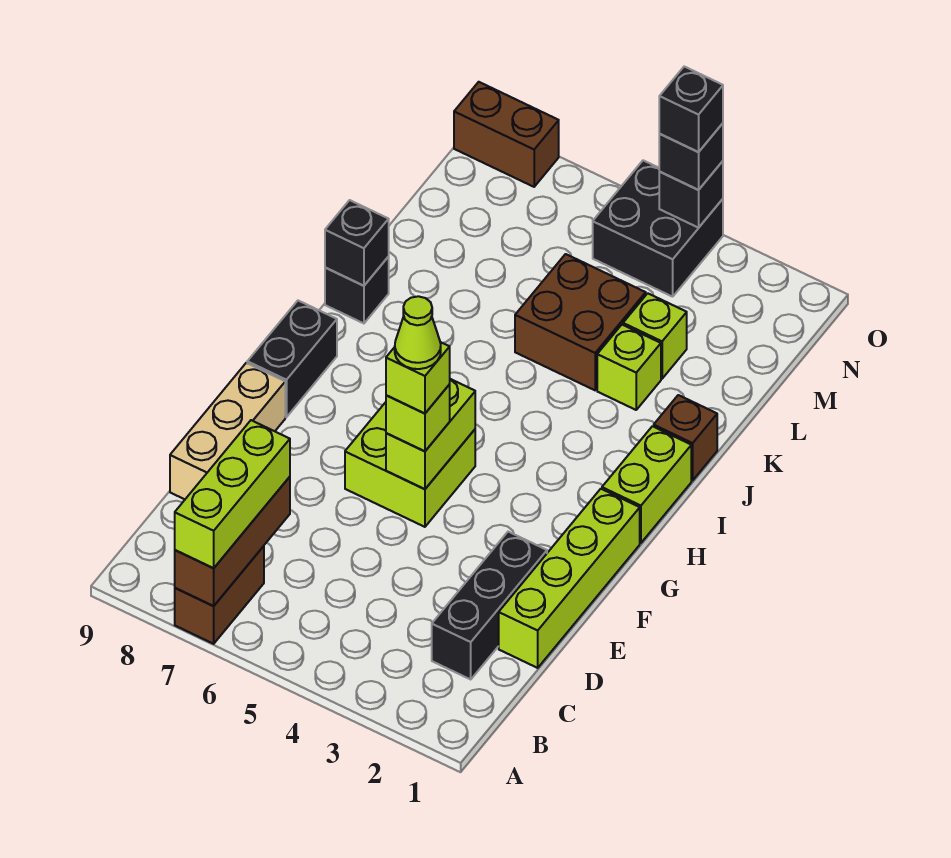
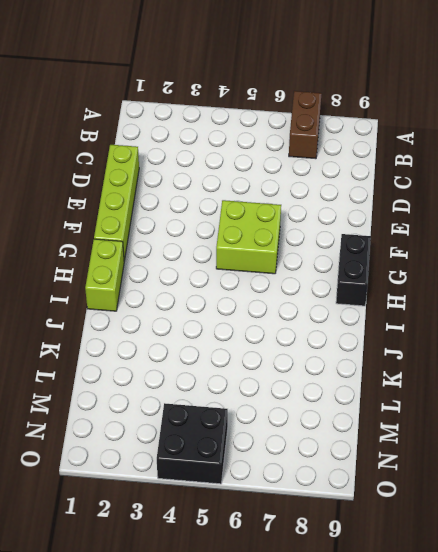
none -> black brick C2:E2 level 1
none -> tan brick D9:F9 level 1
none -> brown brick J1 level 1

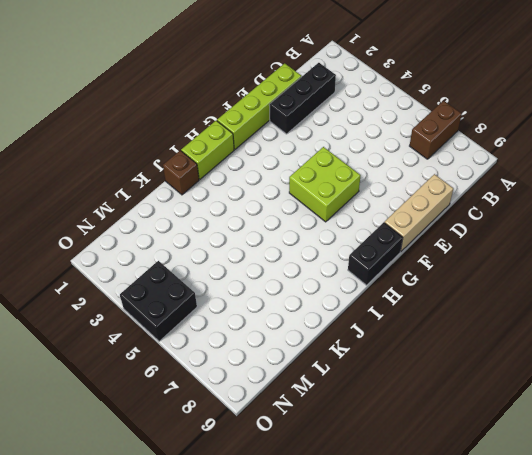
none -> black brick J9 level 1
none -> lime brick K3 level 1
none -> brown brick K4:L5 level 1

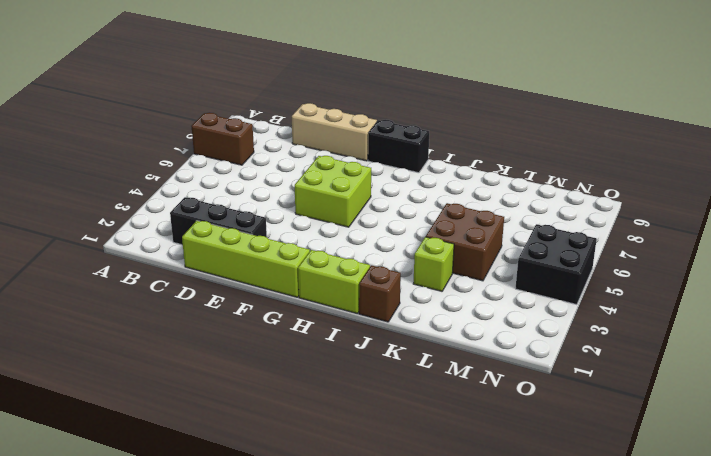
none -> black brick J9 level 1
none -> lime brick L3 level 1
none -> brown brick O8:O9 level 1

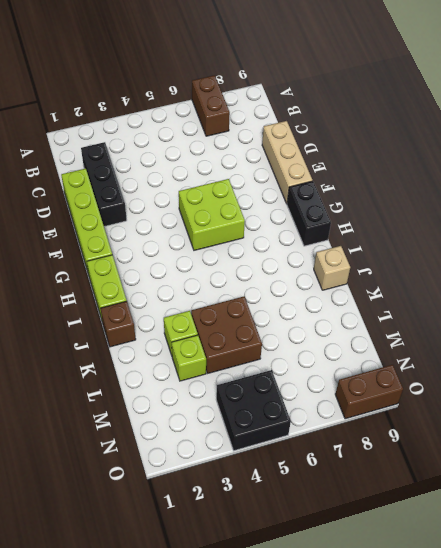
tan brick J9 level 1 -> black brick J9 level 1
none -> brown brick A7:C7 level 2
none -> lime brick F5:G5 level 2
none -> black brick J9 level 2

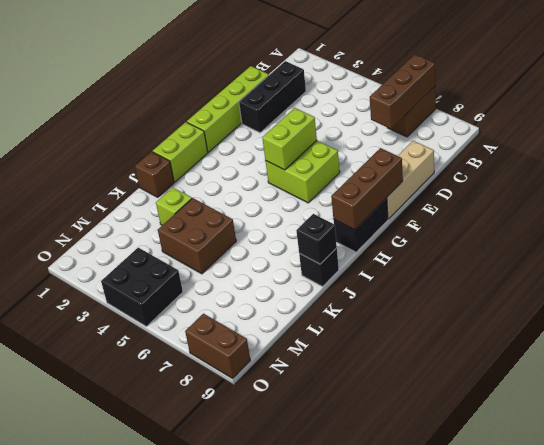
brown brick F9:H9 level 2 -> none
none -> lime brick L3 level 1
none -> black brick O4 level 2
none -> lime brick A7:C7 level 3

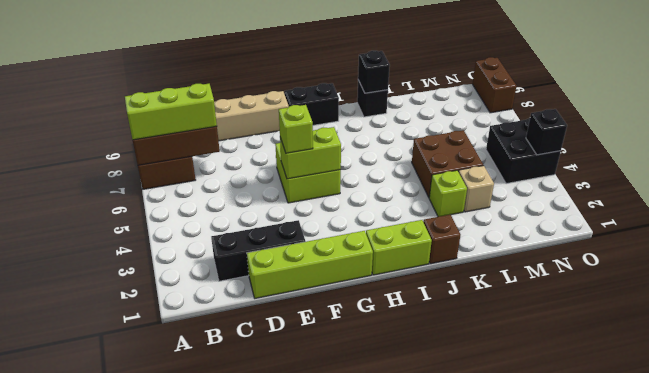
tan brick L3 level 1 -> lime brick L3 level 1
none -> black brick O4 level 3
none -> lime brick F5 level 4
none -> black brick O4 level 4

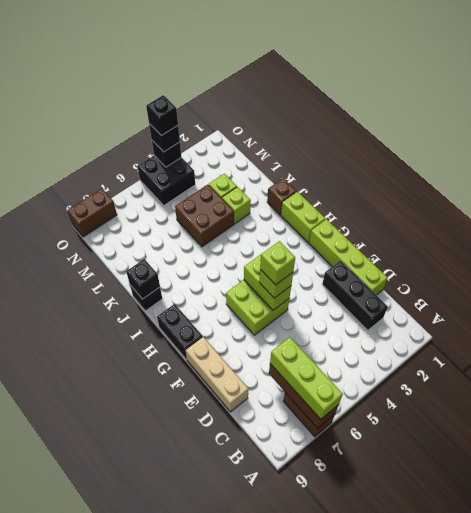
none -> lime cone F5 level 5

